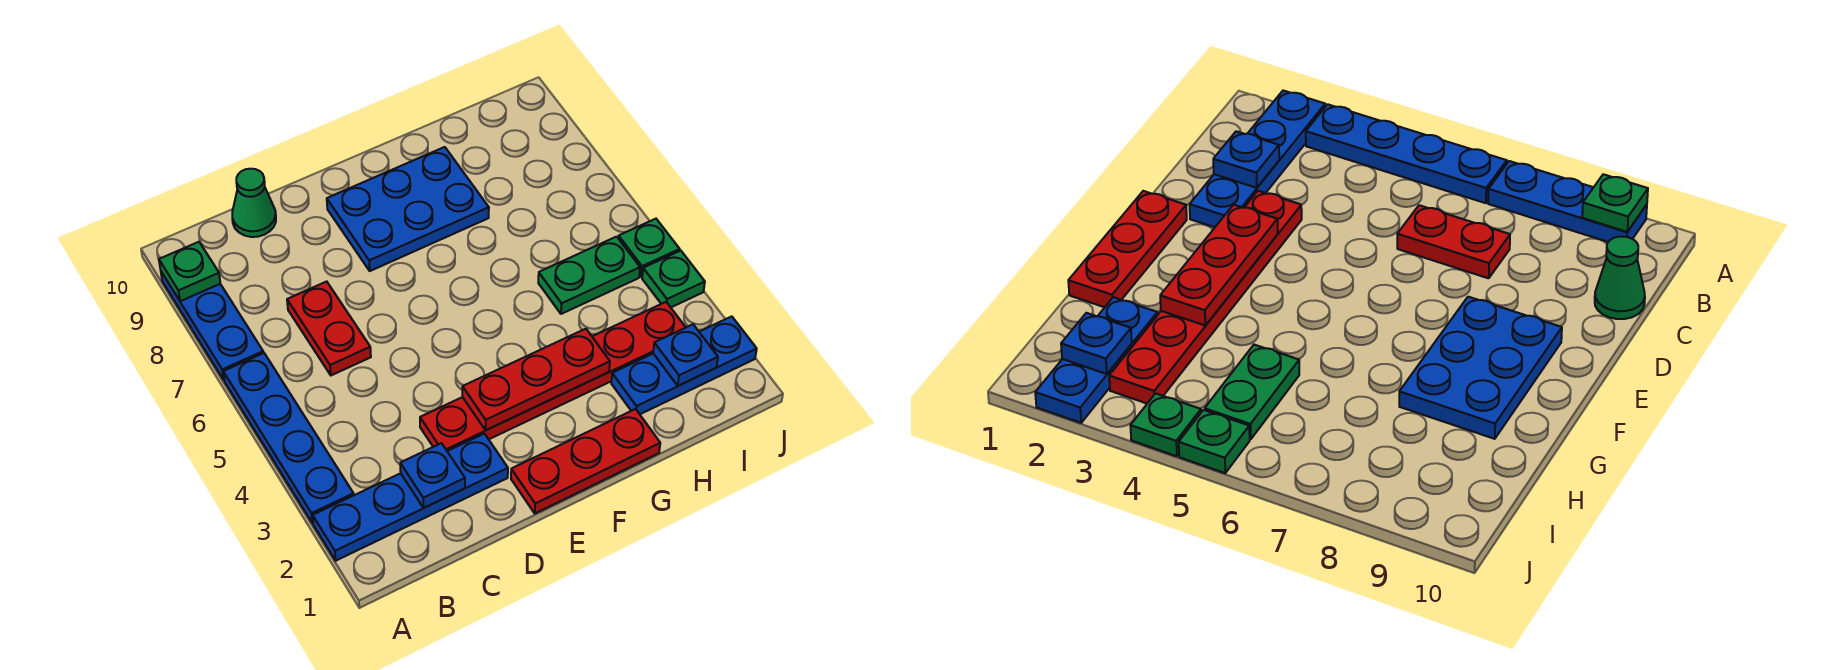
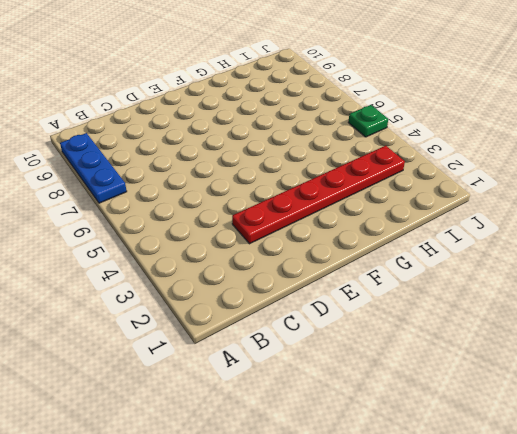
none -> blue plate A2:D2 level 1
none -> blue plate A3:A6 level 1
none -> red plate C6:C7 level 1

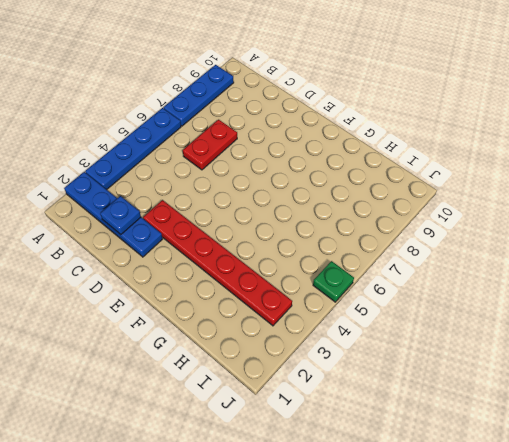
none -> green cone C10 level 1
none -> red plate E1:G1 level 1
none -> blue plate E8:G9 level 1

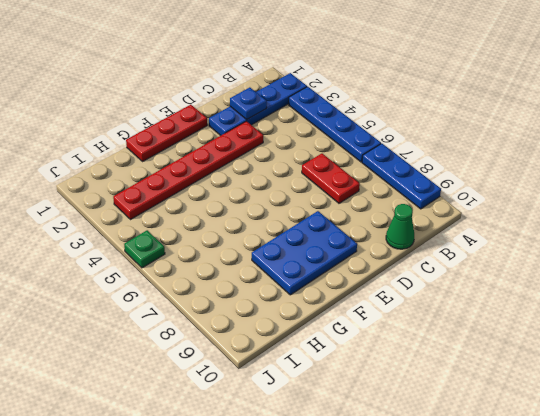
none -> blue plate H2:J2 level 1
none -> green plate H5:I5 level 1
none -> green plate J4 level 1

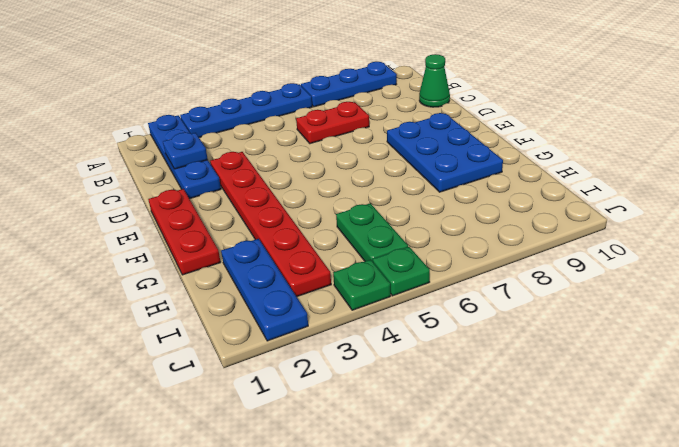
none -> green plate A9 level 2
none -> red plate E3:G3 level 2
none -> blue plate I2 level 2

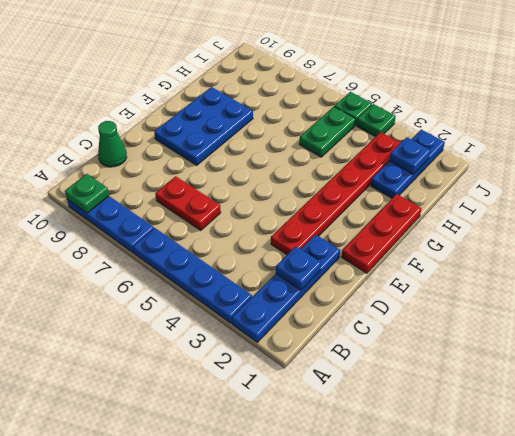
none -> red plate E3:G3 level 2

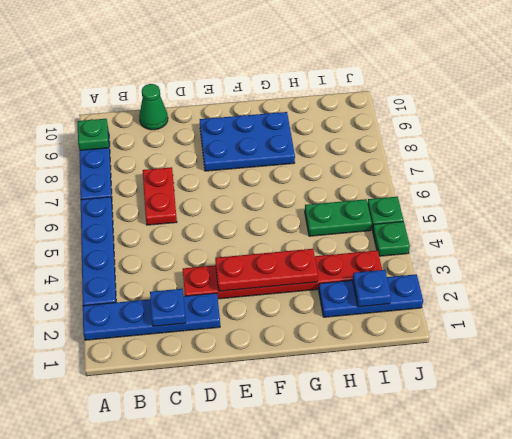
none -> red plate E1:G1 level 1

